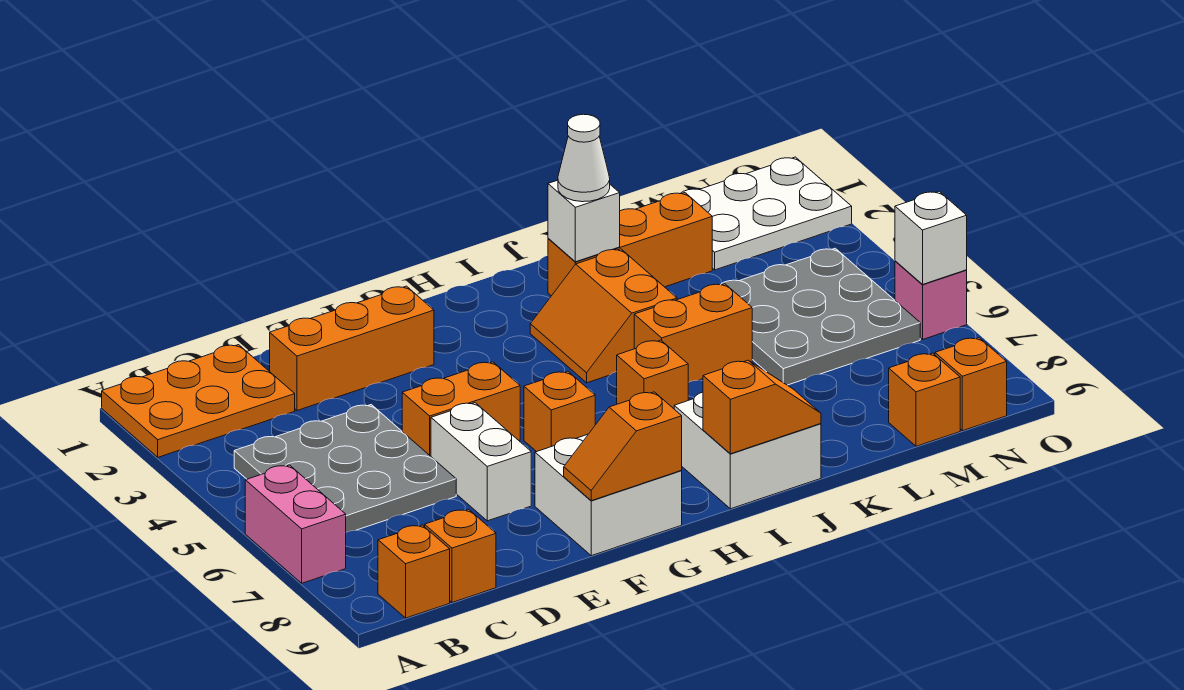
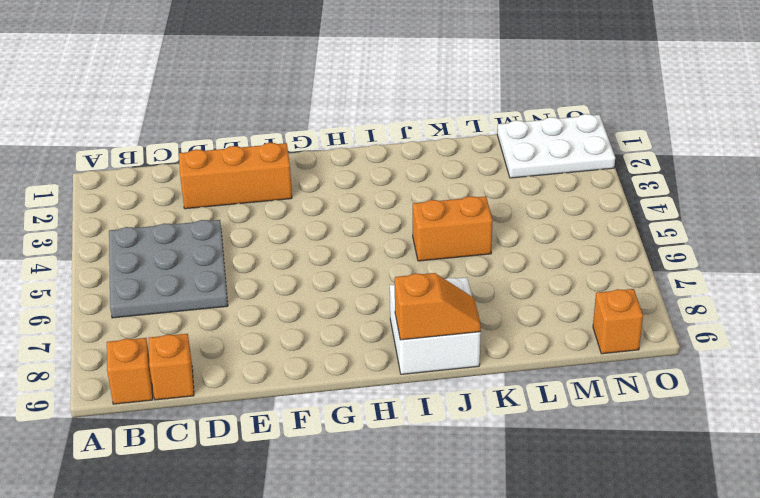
none -> orange plate A1:C2 level 1
none -> pink brick A6:A7 level 1
none -> orange brick E5:F5 level 1

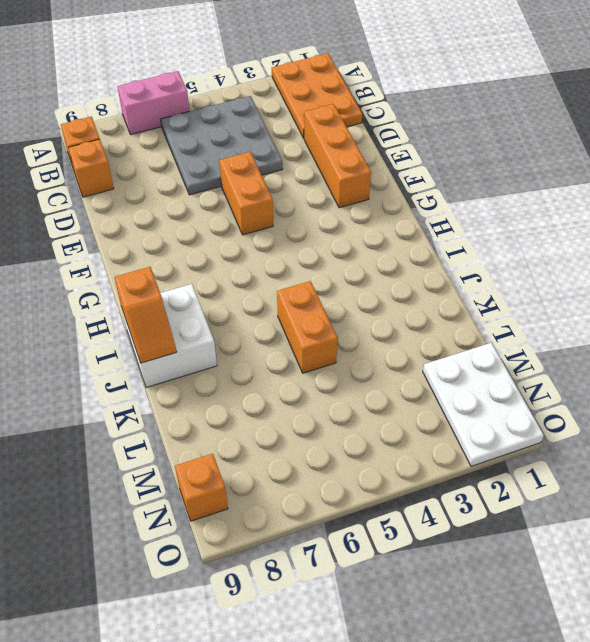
none -> white brick E6:E7 level 1
none -> white brick F8:G9 level 1
none -> orange brick G6 level 1

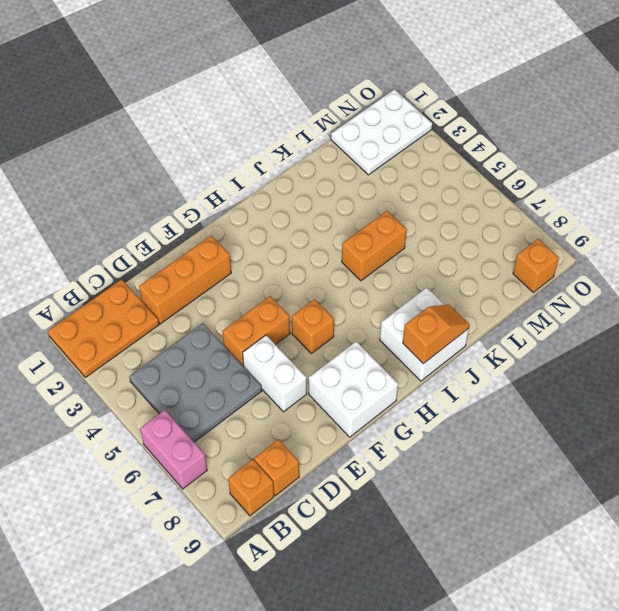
none -> orange slope I3:J4 level 1 top J
none -> orange brick I6 level 1
none -> orange brick J2:L2 level 1

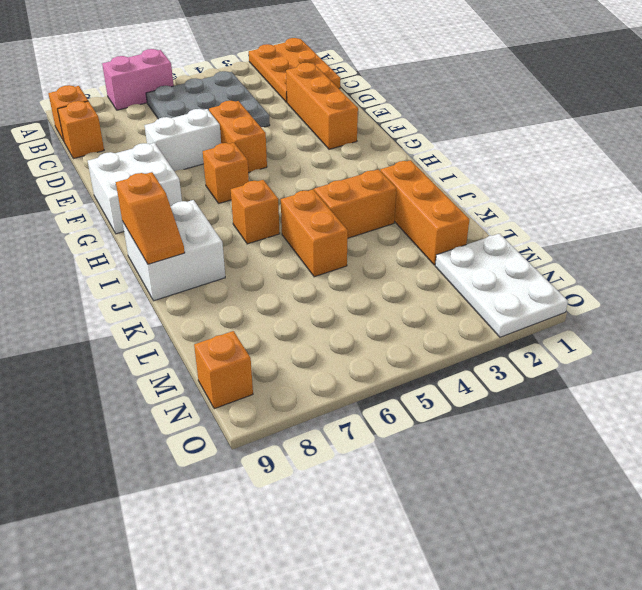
none -> grey plate L4:N6 level 1
none -> orange brick M9 level 1
none -> pink brick O6 level 1

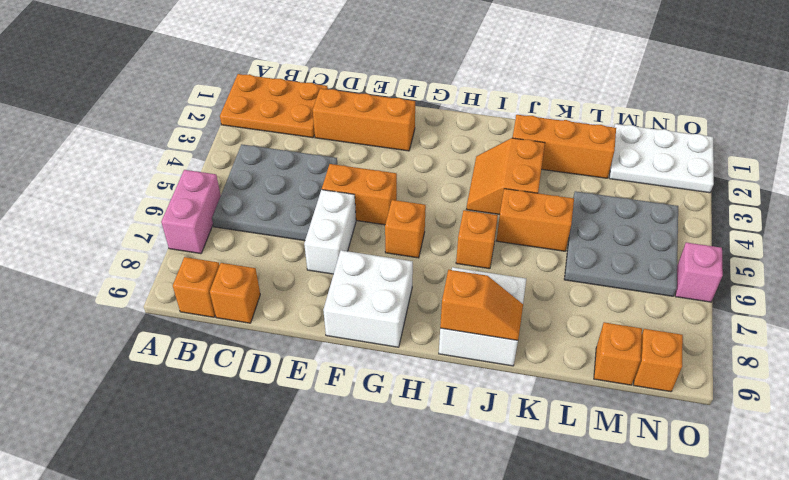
none -> orange slope F9:G9 level 2 top G
none -> white brick J2 level 2
none -> white brick O6 level 2

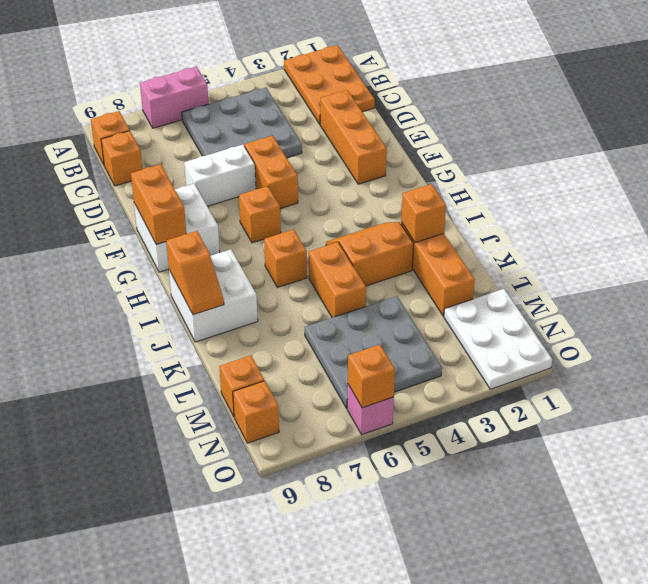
orange brick F9:G9 level 2 -> orange slope F9:G9 level 2 top G
orange brick J2 level 2 -> white brick J2 level 2
orange brick O6 level 2 -> white brick O6 level 2
none -> white cone J2 level 3

